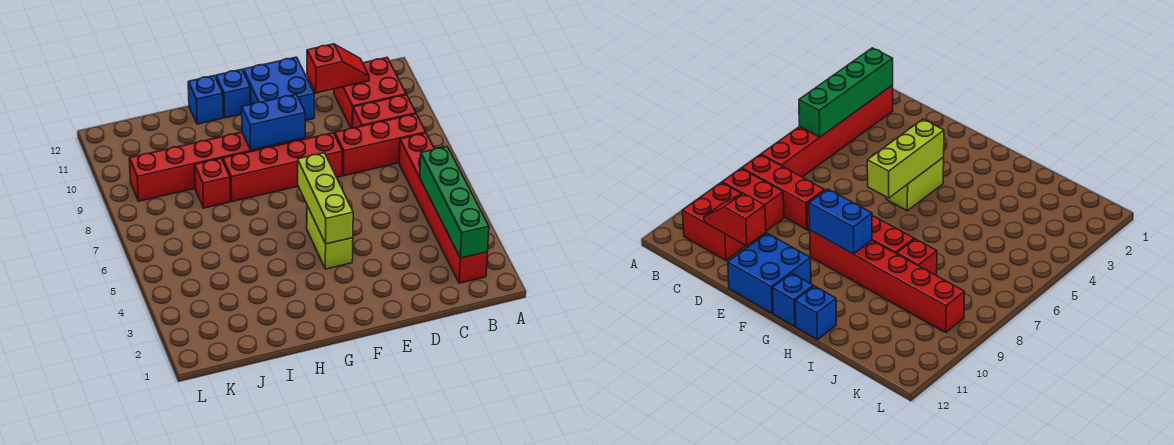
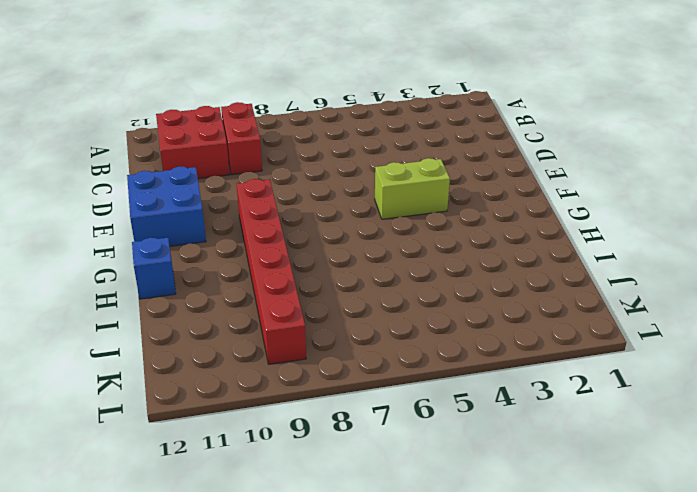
none -> red brick B2:B7 level 1
none -> red brick B8:D8 level 1
none -> red brick E8:H8 level 1

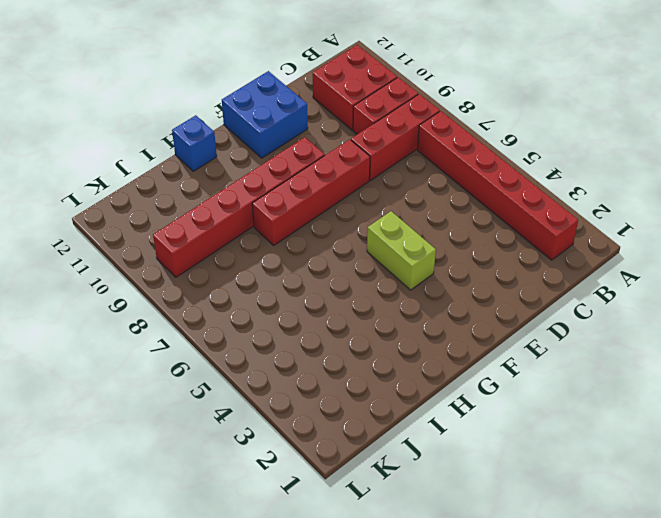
none -> blue brick G12 level 1
none -> red brick I8 level 1
none -> green brick B2:B5 level 2

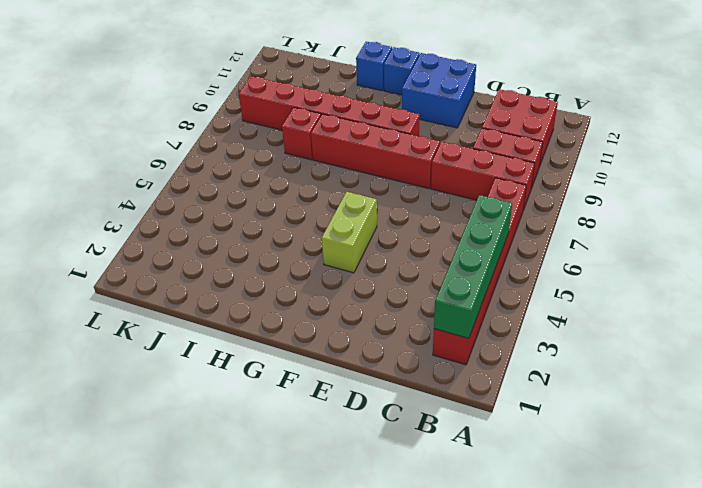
none -> red slope C11:D11 level 2 top D
none -> lime brick F4:F6 level 2
none -> blue brick F9:G9 level 2

